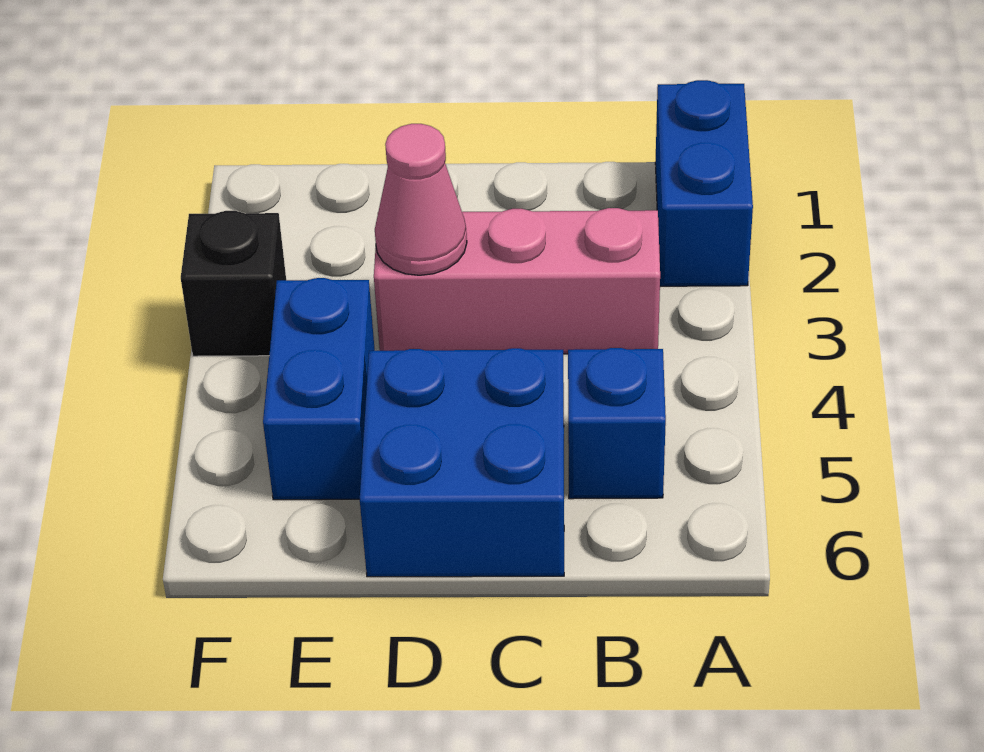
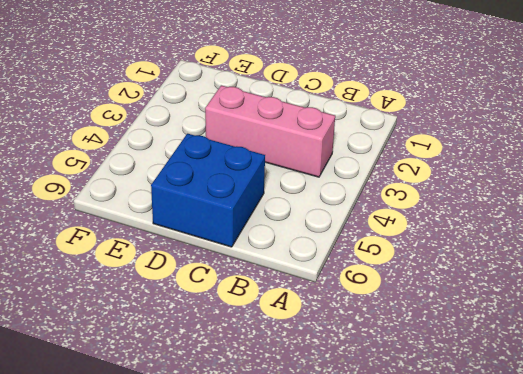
none -> blue brick A1:A2 level 1
none -> blue brick B5 level 1

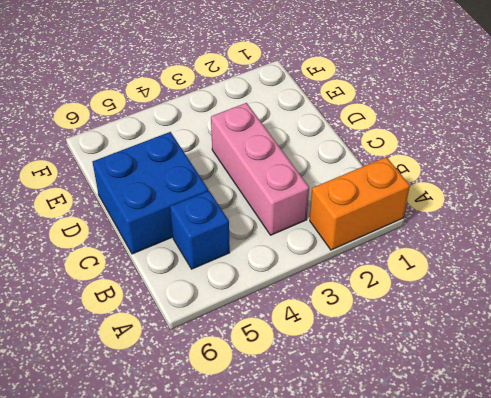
orange brick A1:A2 level 1 -> blue brick A1:A2 level 1
none -> blue brick E4:E5 level 1
none -> black brick F3 level 1

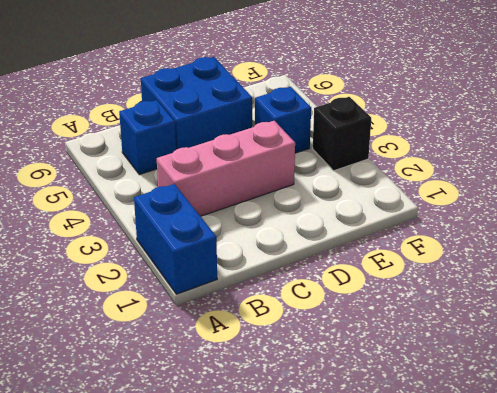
blue brick E4 level 1 -> blue brick E4:E5 level 1
none -> pink cone D3 level 2

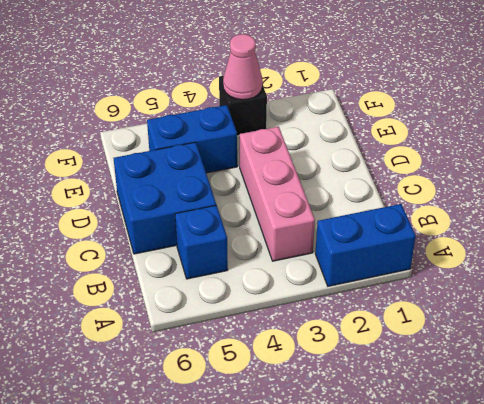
pink cone F3 level 2 -> pink cone D3 level 2

